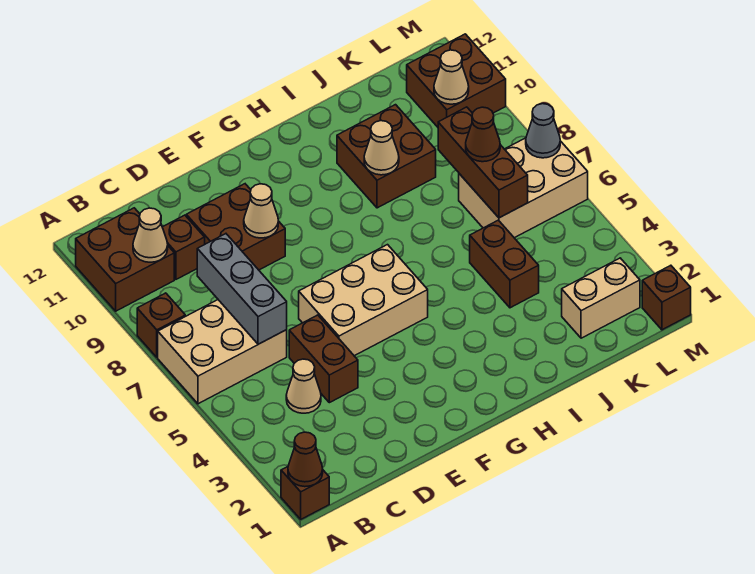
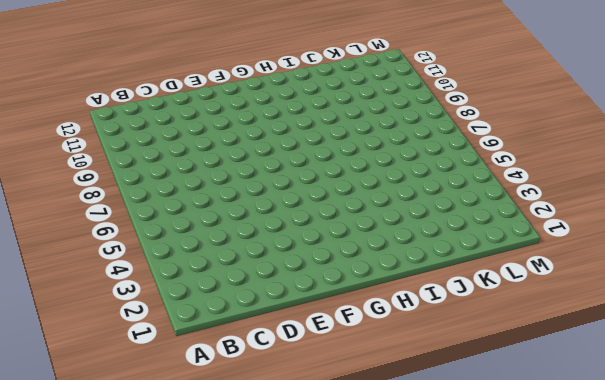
none -> brown brick A1 level 1
none -> tan brick A6:C7 level 1
none -> brown brick A8 level 1

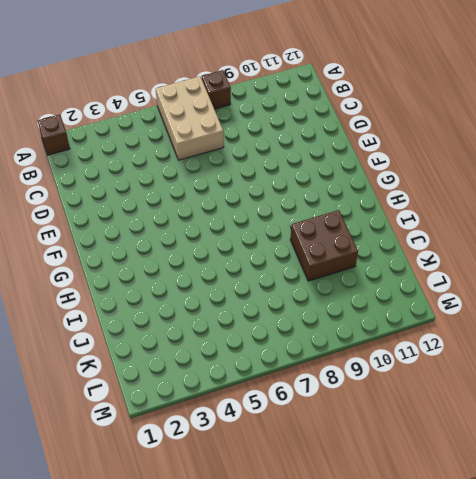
none -> brown brick A10:B11 level 1
none -> tan cone C4 level 1
none -> brown brick C10 level 1

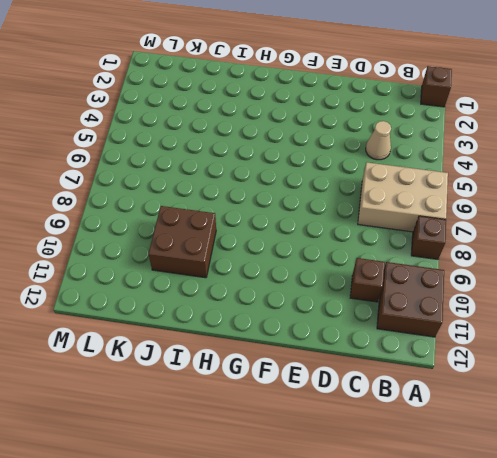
none -> brown brick D4:D5 level 1
none -> brown brick D9:E10 level 1
none -> tan brick E5:G6 level 1

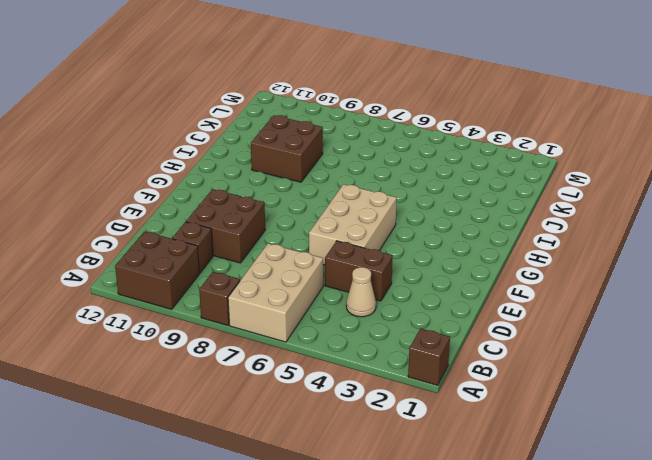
none -> brown brick J4:J5 level 1
none -> tan brick K2:L2 level 1
none -> tan brick K6:M7 level 1

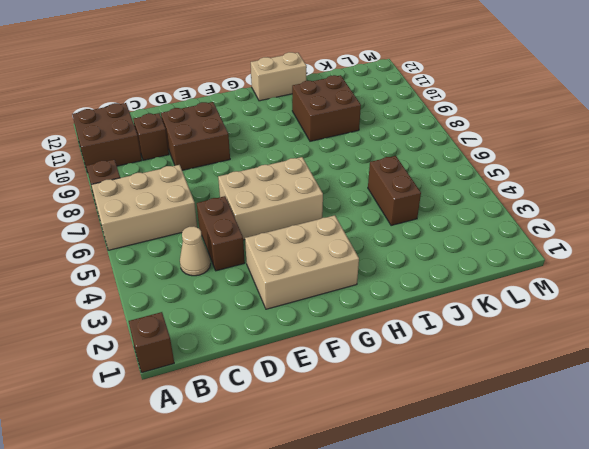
tan brick E2:G3 level 1 -> tan brick K6:M7 level 1
tan brick H12:I12 level 1 -> tan brick K2:L2 level 1
none -> brown brick L10:M11 level 1
none -> brown brick M1 level 1
none -> brown cone A1 level 2

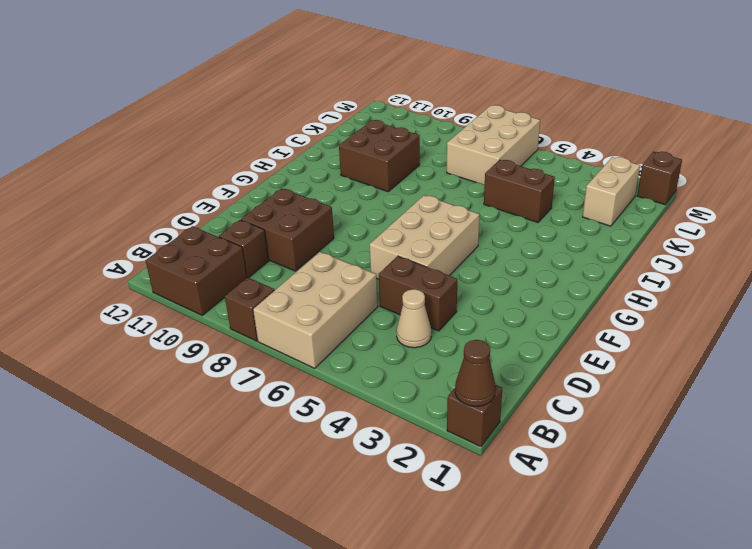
none -> brown brick L10:M11 level 1
none -> tan cone B10 level 2
none -> grey brick C6:C8 level 2

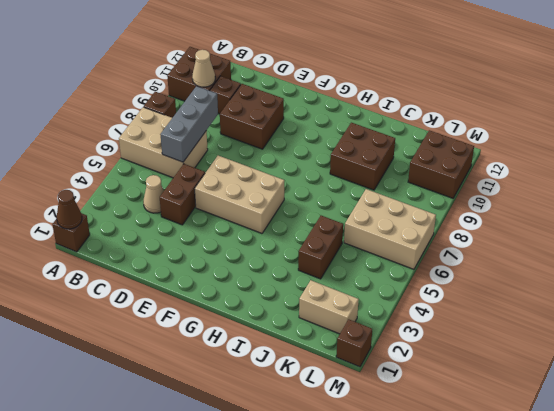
none -> tan cone E9 level 2
none -> tan cone I9 level 2
none -> brown brick K6:K8 level 2

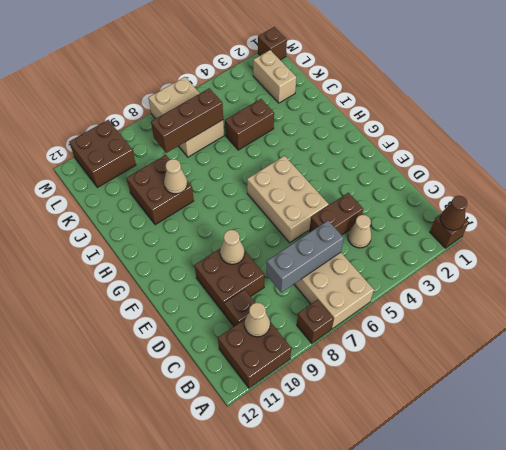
none -> tan cone L10 level 2
none -> grey cone M7 level 2
none -> brown cone K7 level 3

